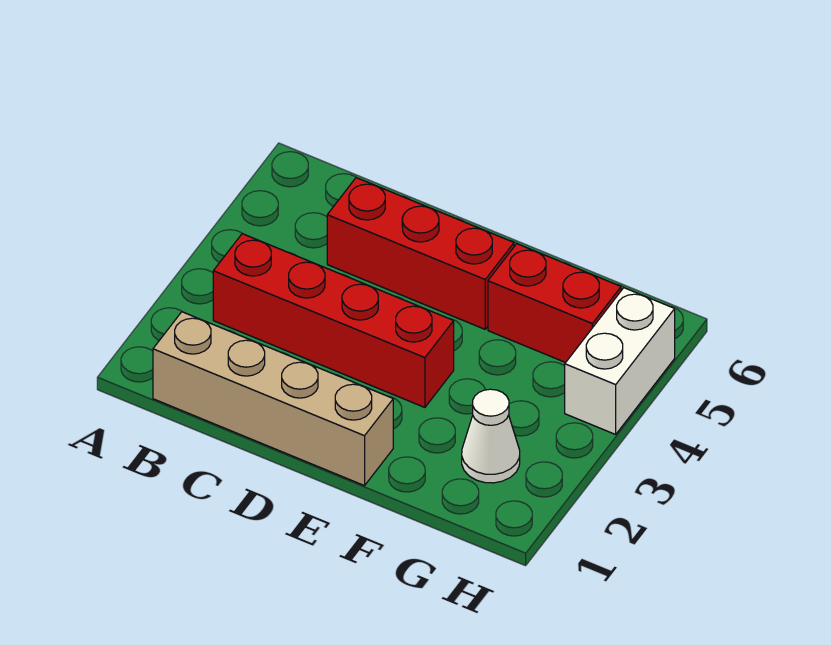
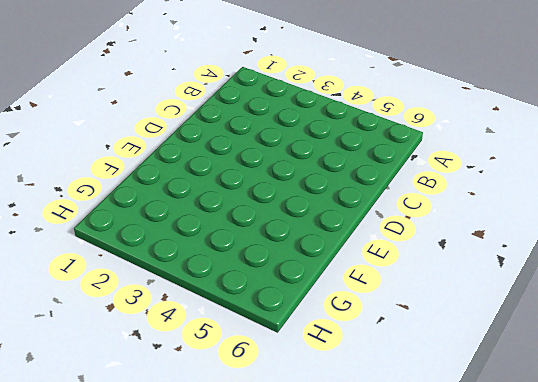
none -> tan brick B1:E1 level 1
none -> red brick B3:E3 level 1

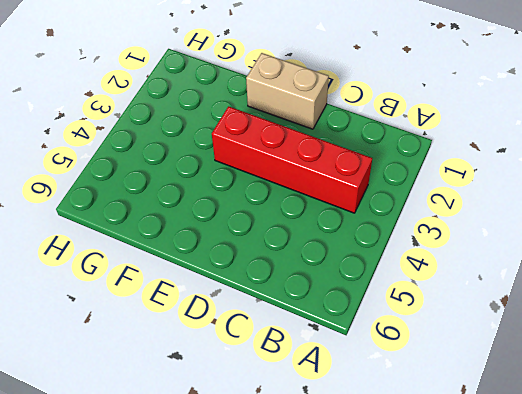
tan brick D1:E1 level 1 -> tan brick B1:E1 level 1
none -> red brick C5:E5 level 1
none -> red brick F5:G5 level 1

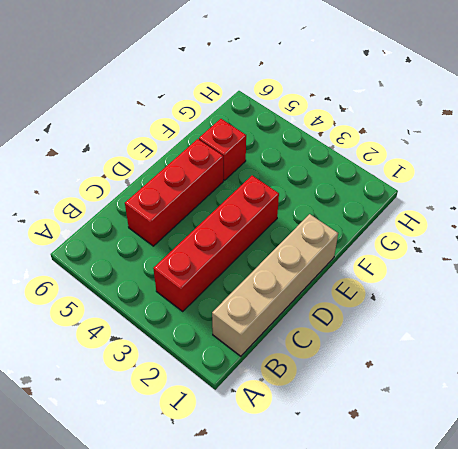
red brick F5 level 1 -> red brick F5:G5 level 1
none -> white cone G2 level 1
none -> white brick H4:H5 level 1

